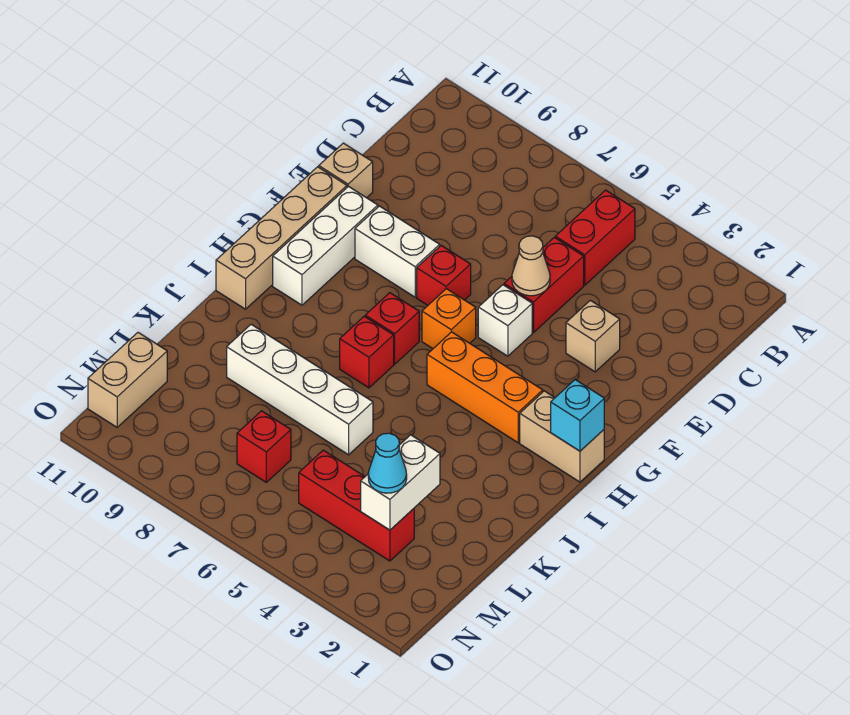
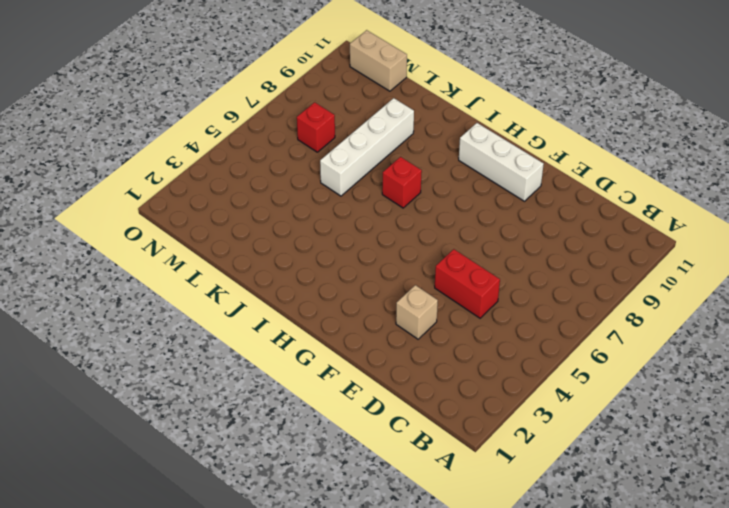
none -> red brick B5:C5 level 1
none -> tan brick E11 level 1
none -> white brick F5 level 1

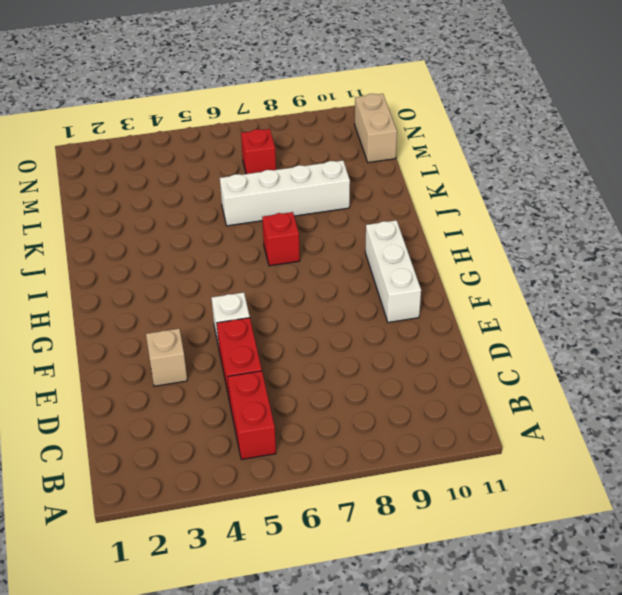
none -> tan brick E11 level 1
none -> red brick F7 level 1
none -> white brick F8:F9 level 1

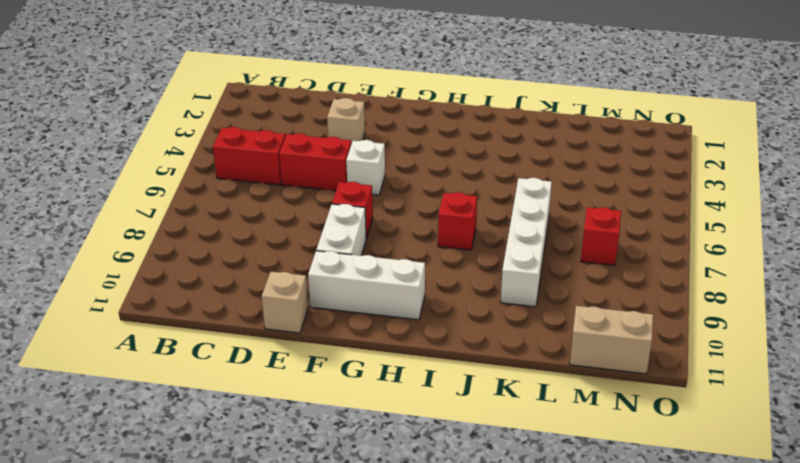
none -> tan brick F11:I11 level 1
none -> orange brick G6 level 1
none -> tan brick H1:H2 level 1

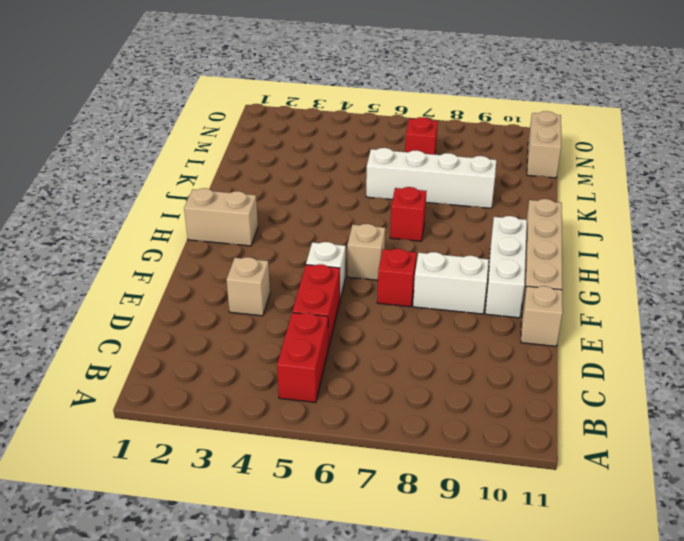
tan brick G6 level 1 -> orange brick G6 level 1
none -> orange brick H3:H5 level 1
none -> red brick H7 level 1
none -> red brick M3:M5 level 1

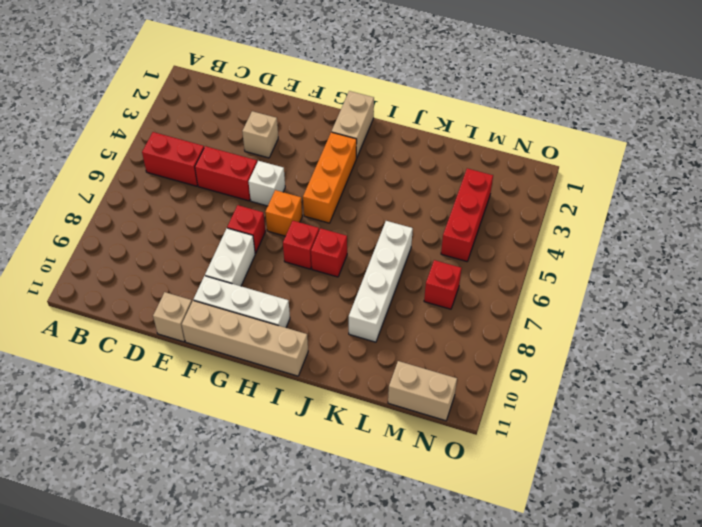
none -> tan cone E5 level 2
none -> cyan brick H1 level 2
none -> white brick L3:M3 level 2

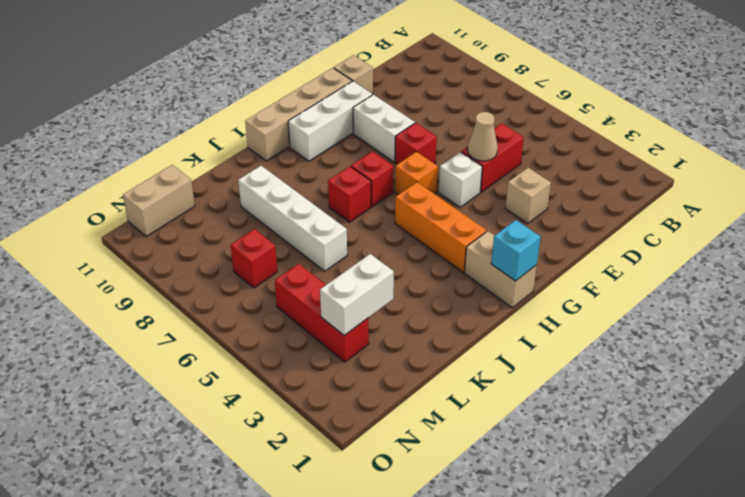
none -> red brick B5:C5 level 1
none -> cyan cone M3 level 3

